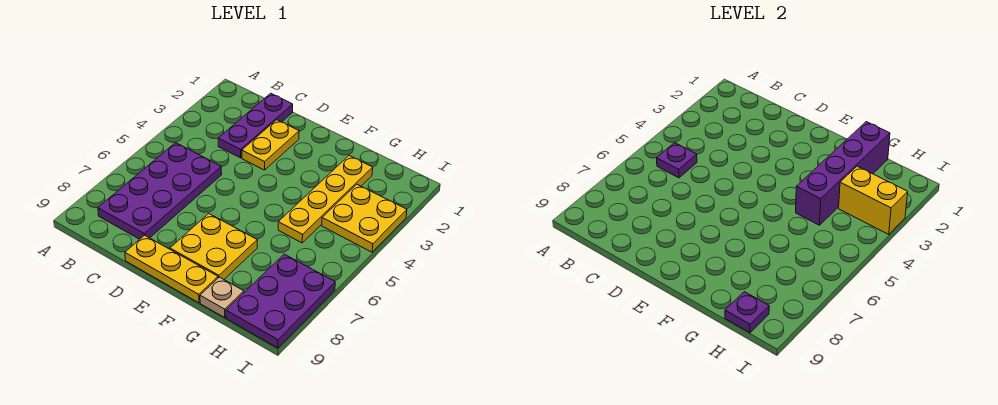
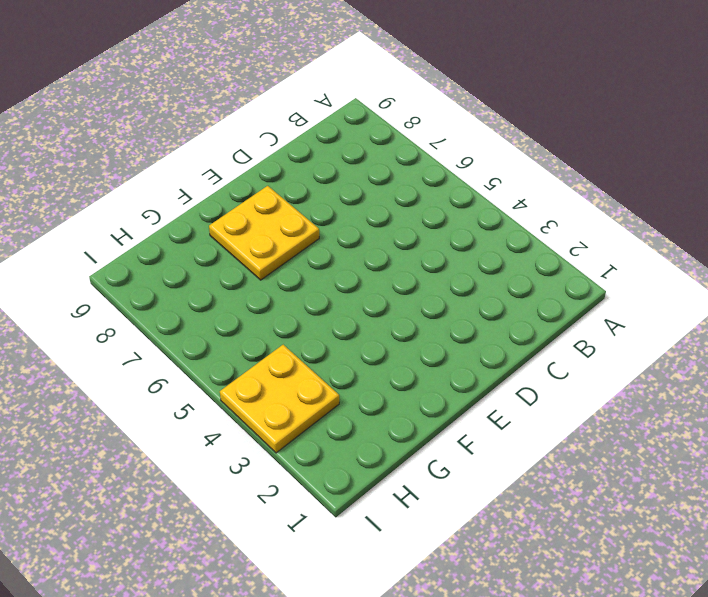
none -> purple plate B5:C8 level 1
none -> purple plate C1:C3 level 1
none -> yellow plate D2:D3 level 1

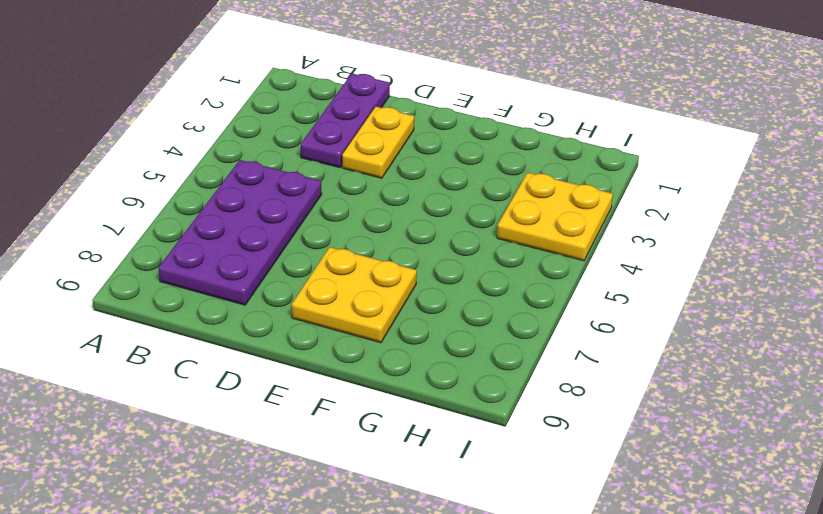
none -> yellow plate D9:F9 level 1
none -> yellow plate G2:G5 level 1
none -> tan plate G9 level 1

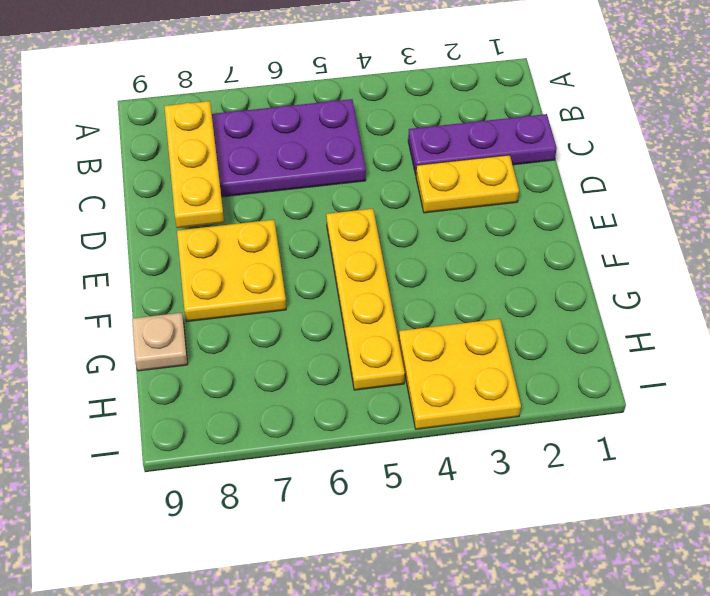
yellow plate B8:D8 level 2 -> yellow plate D9:F9 level 1
yellow plate E5:H5 level 1 -> yellow plate G2:G5 level 1
none -> purple plate H7:I9 level 1
none -> purple plate B5 level 2
none -> purple brick G1:G4 level 2

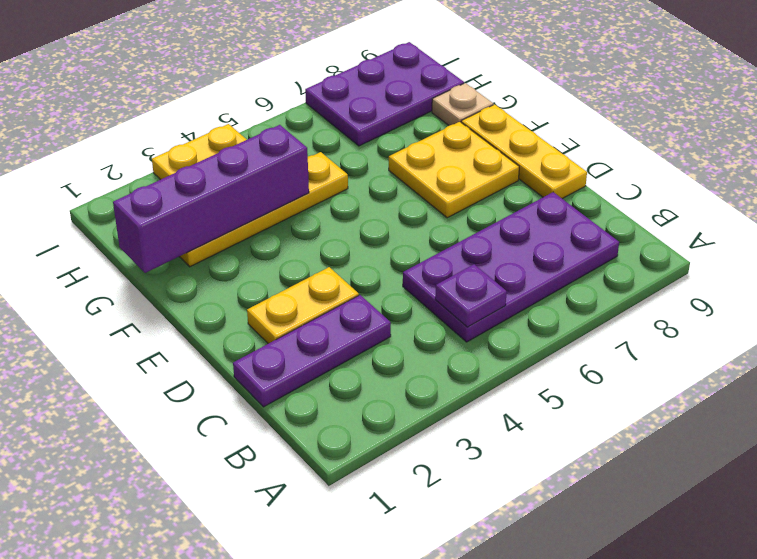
none -> yellow brick H3:I3 level 2
none -> purple plate H9 level 2

